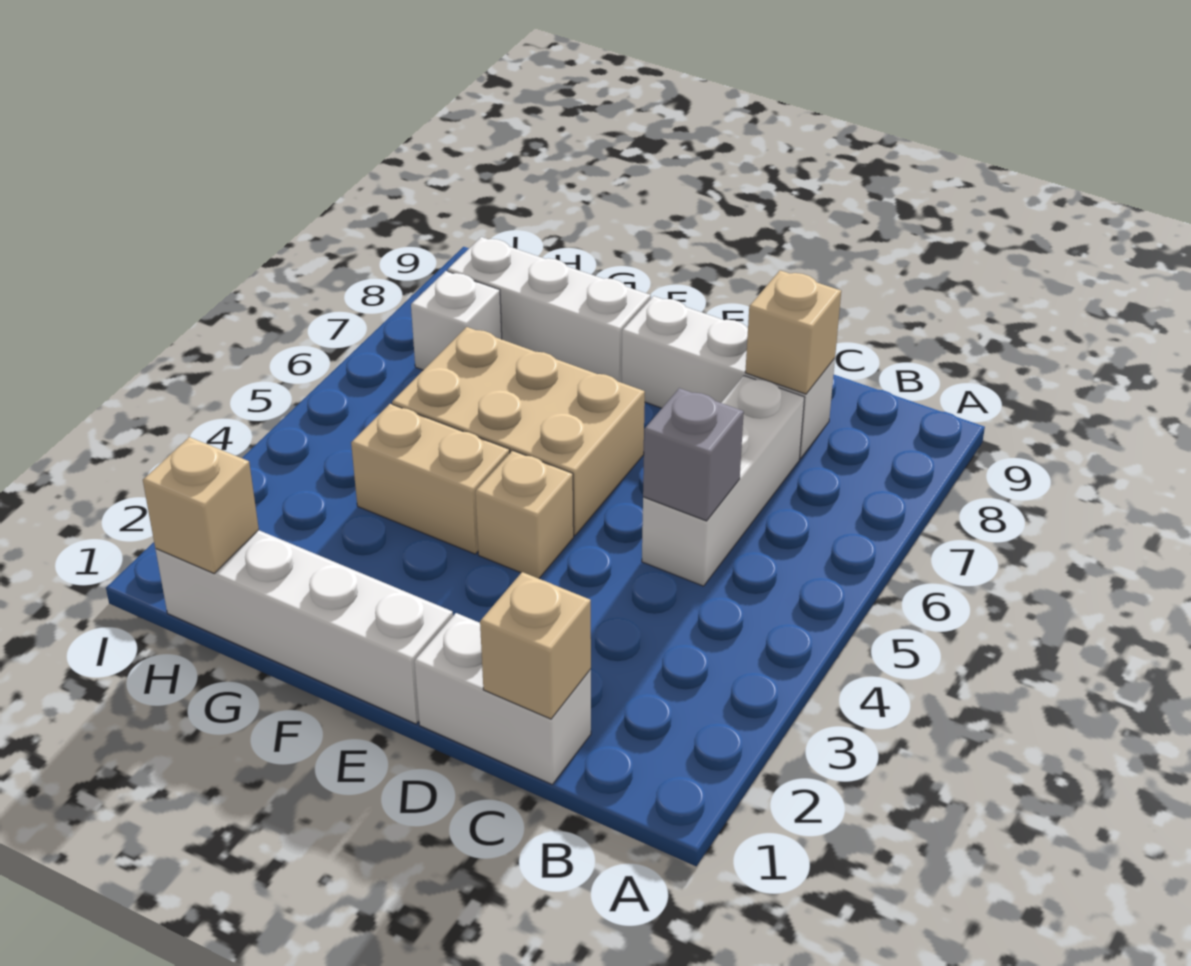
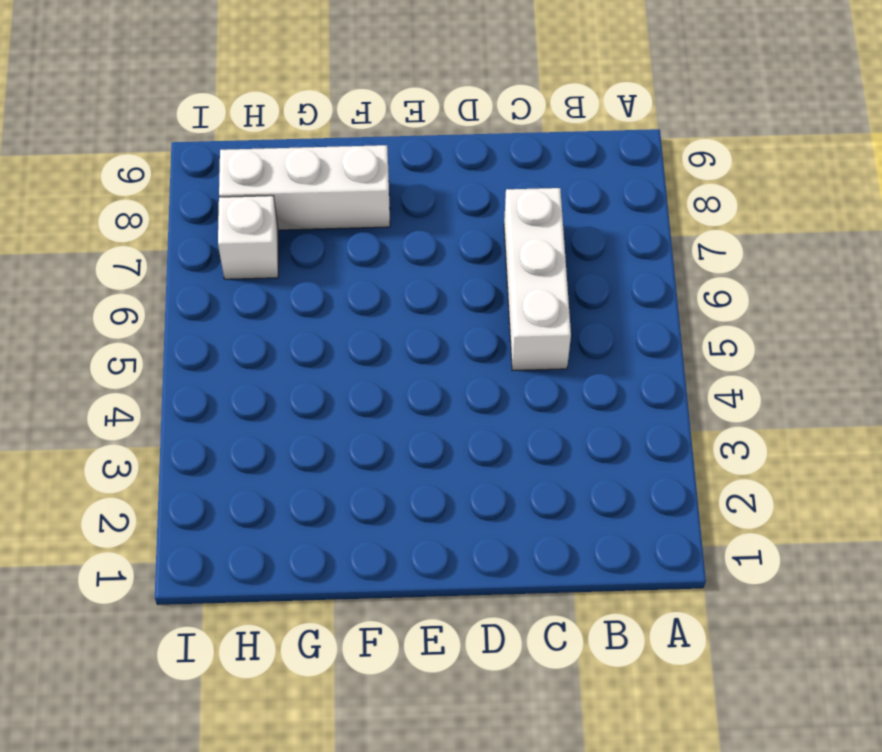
none -> white brick C1:D1 level 1
none -> white brick C8:E8 level 1
none -> white brick E1:H1 level 1

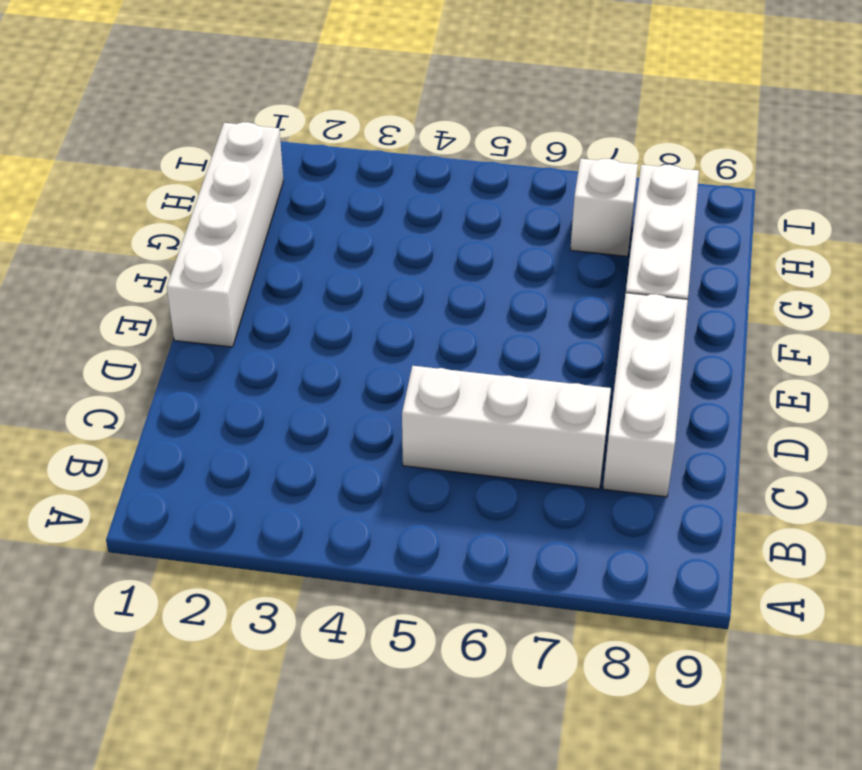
none -> white brick C1:D1 level 1
none -> tan brick E4 level 1
none -> tan brick E5:G6 level 1

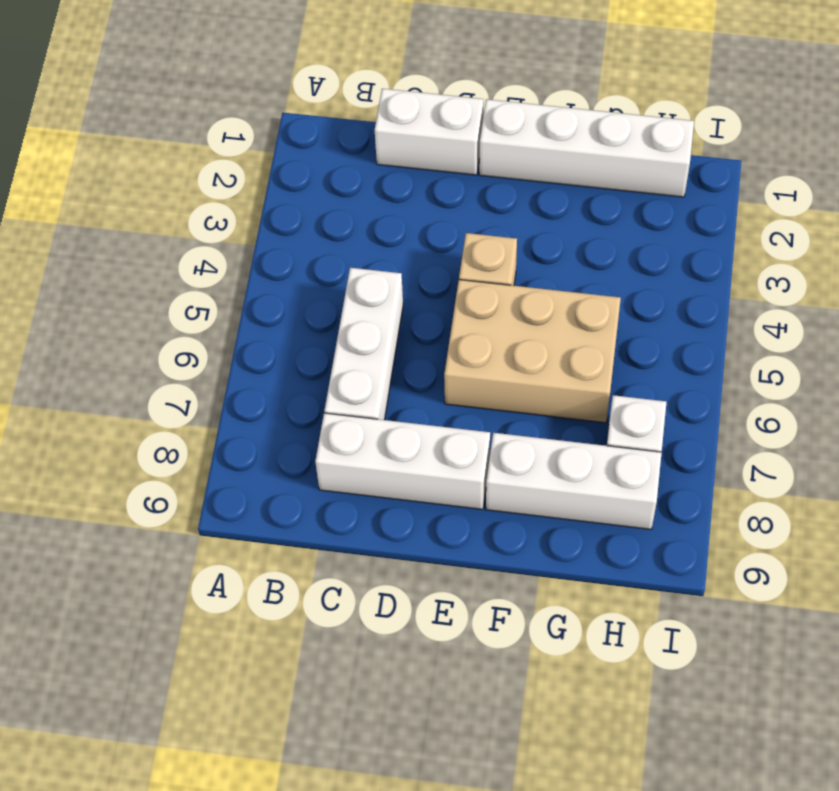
none -> tan brick F4:G4 level 1
none -> tan brick C1 level 2
none -> grey brick C5 level 2

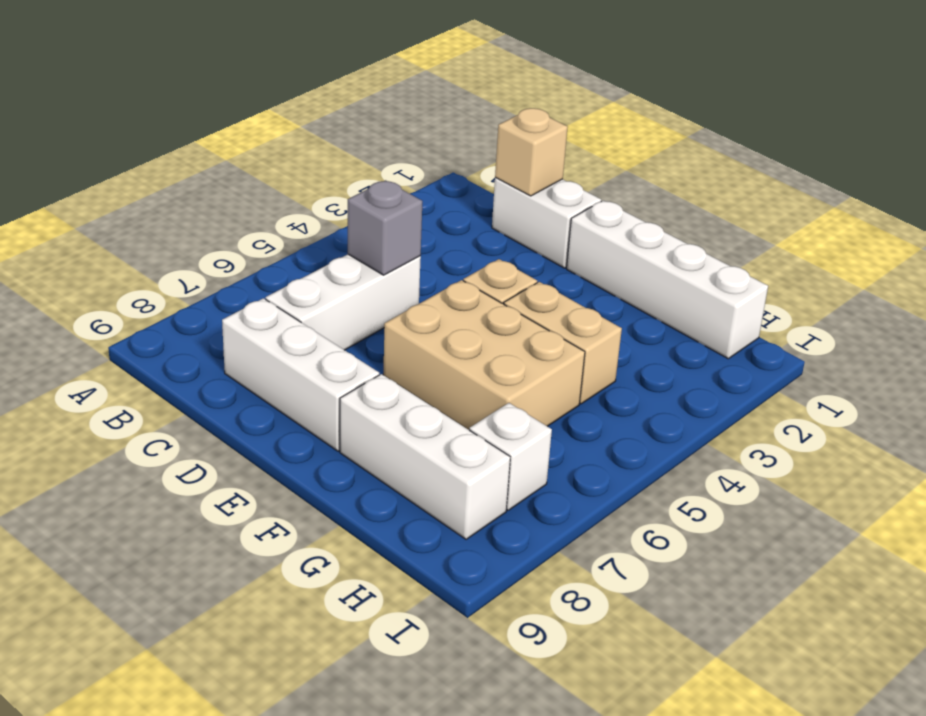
none -> tan brick C8 level 2
none -> tan brick H1 level 2

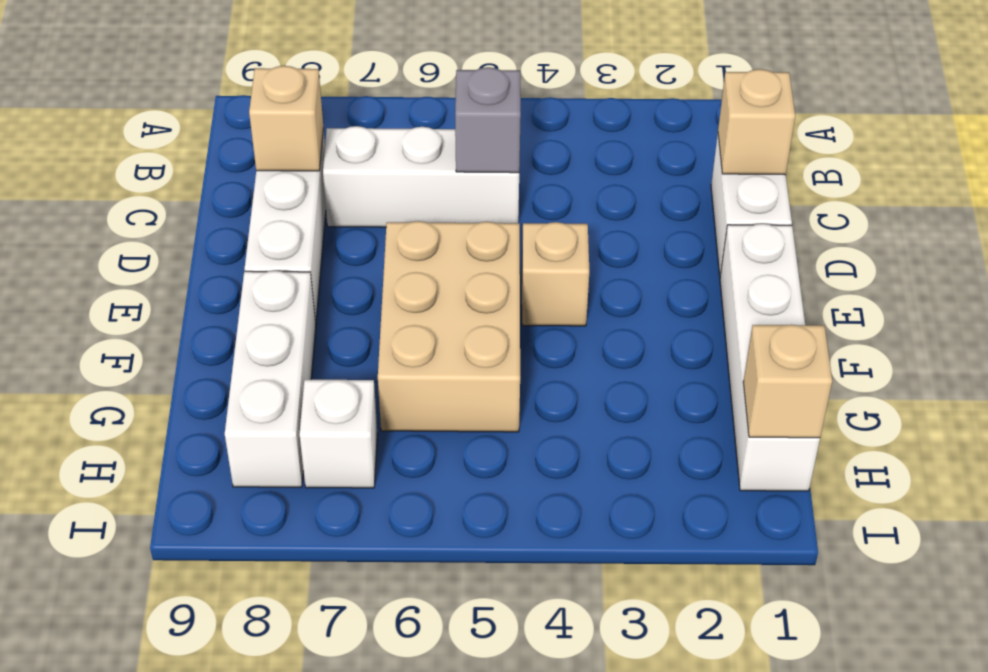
none -> tan brick F4:G4 level 1

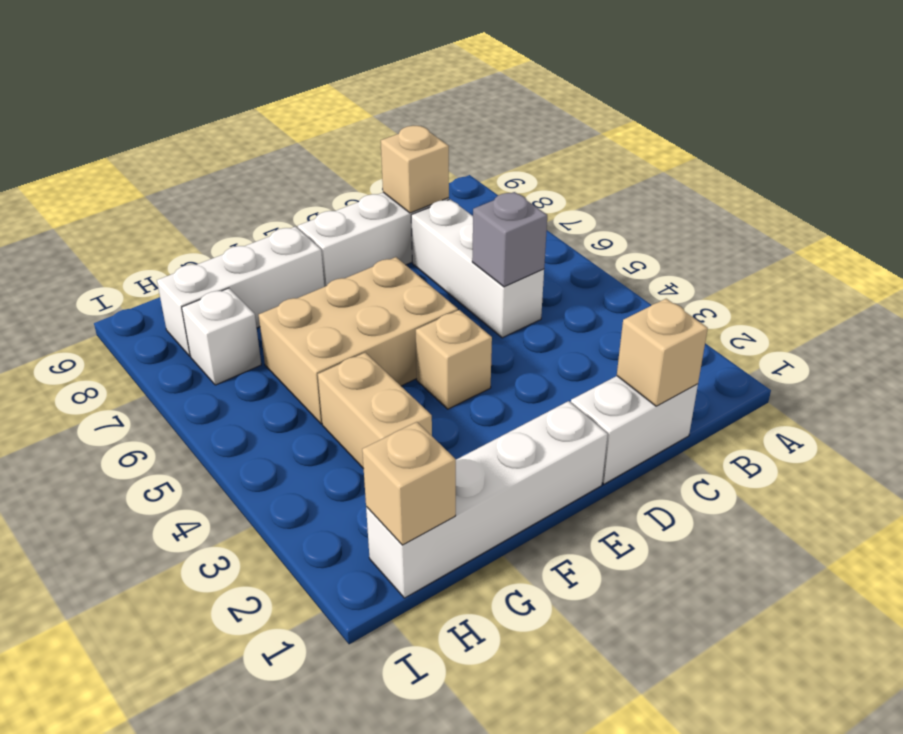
tan brick G3:G4 level 1 -> tan brick F4:G4 level 1

